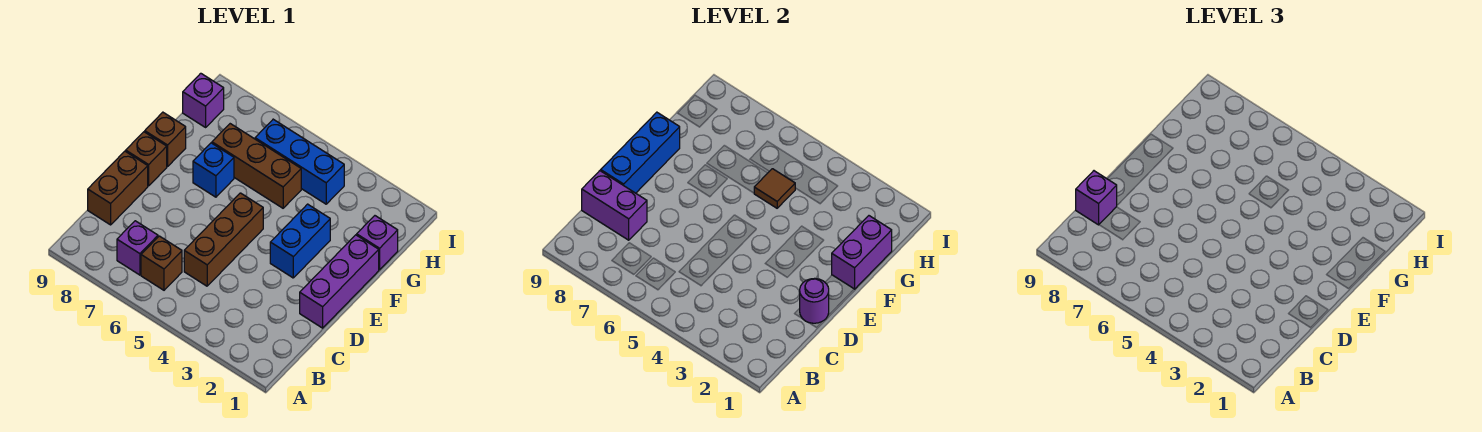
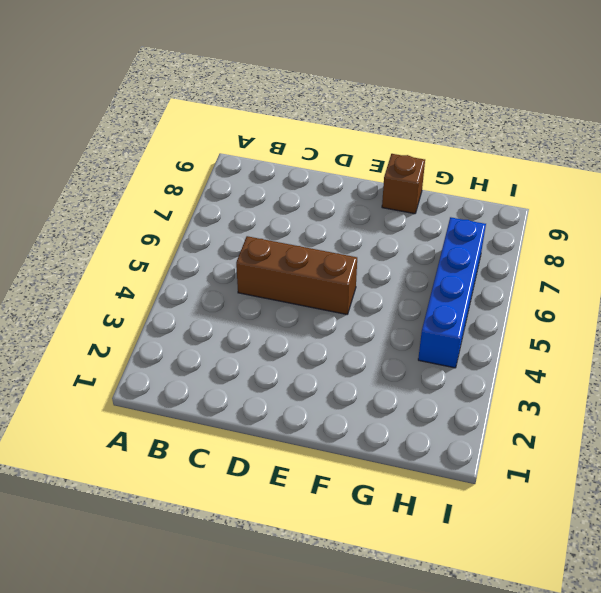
blue brick H4:H7 level 1 -> blue brick H4:H6 level 1
none -> brown brick B6 level 1
none -> purple brick B7 level 1
none -> brown brick C9:D9 level 1

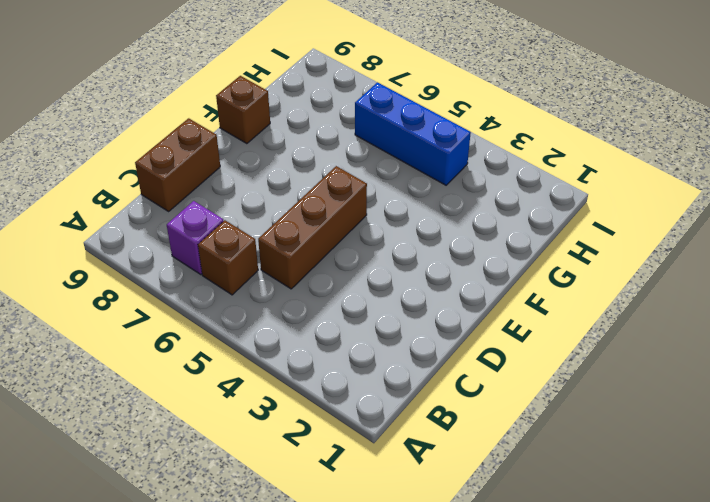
none -> purple brick D1:F1 level 1
none -> blue brick E3:F3 level 1
none -> brown brick E9 level 1

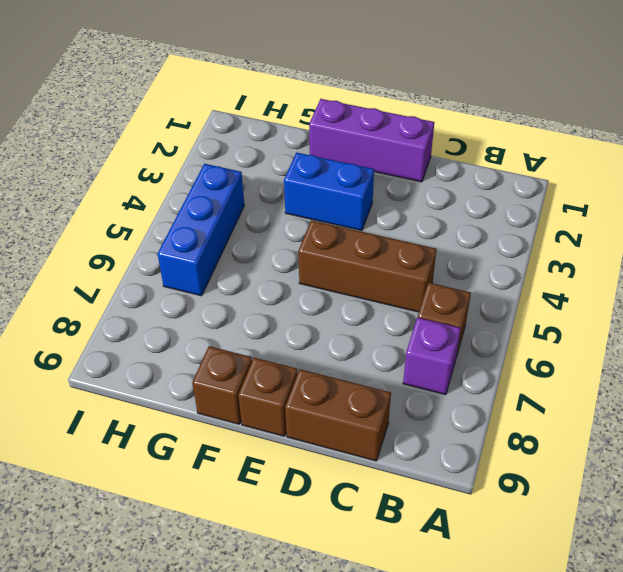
none -> blue brick F7 level 1
none -> purple brick G1 level 1
none -> brown brick G5:G7 level 1

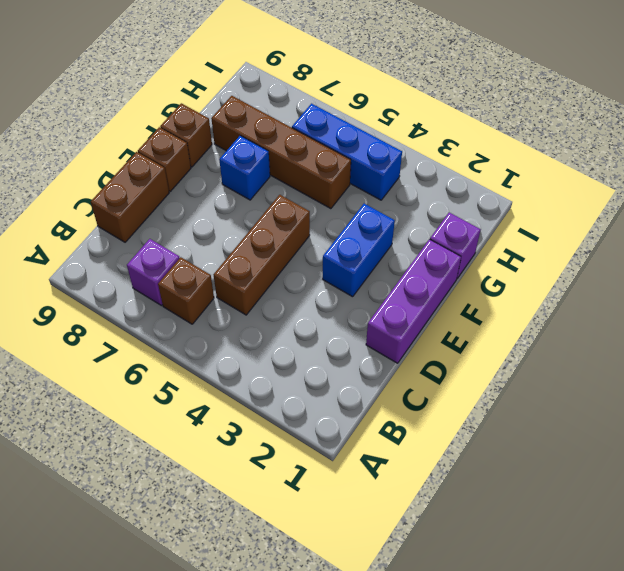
brown brick G5:G8 level 1 -> brown brick G5:G7 level 1
none -> purple brick H9 level 1
none -> purple brick C8:C9 level 2
none -> purple round brick D1 level 2

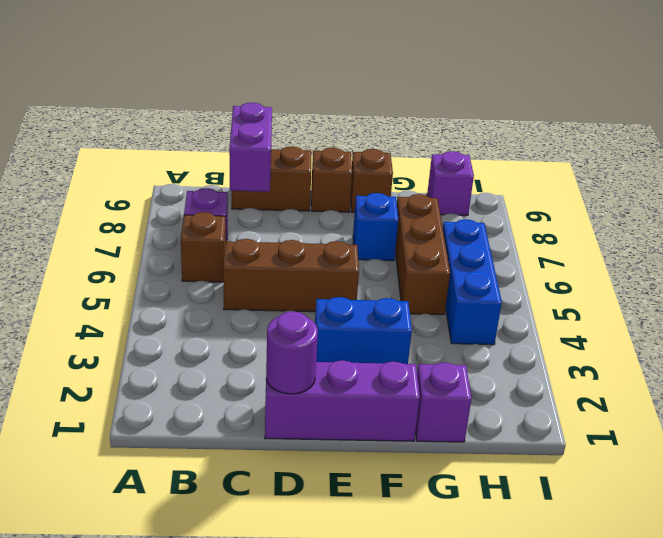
none -> blue brick D9:F9 level 2
none -> purple brick F1:G1 level 2
none -> brown tile G5 level 2

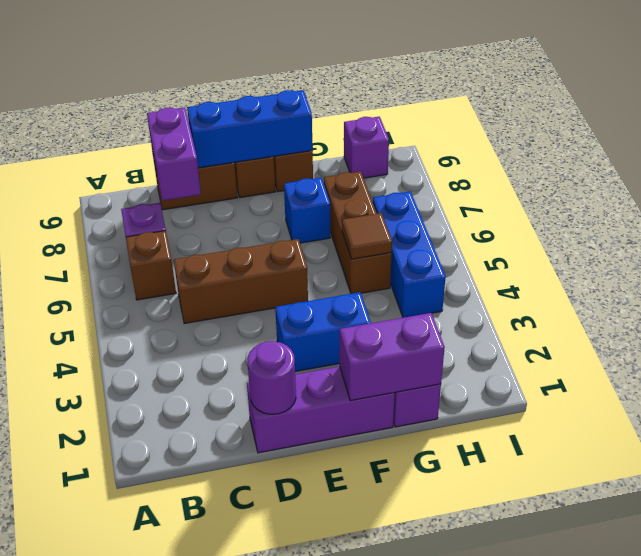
none -> purple brick C9 level 3

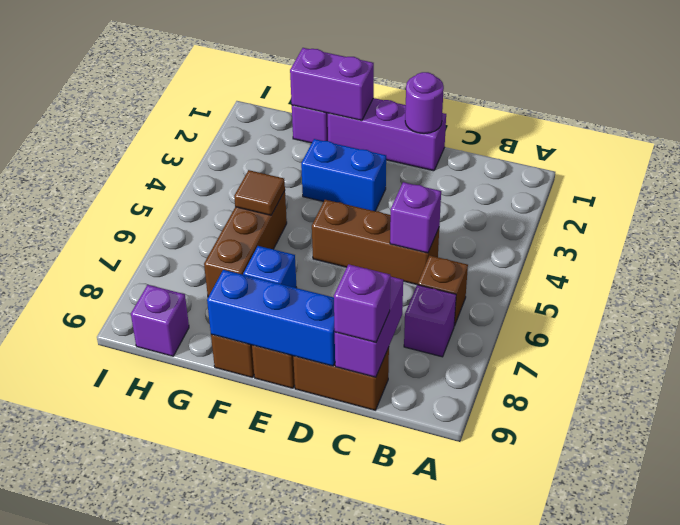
purple brick C5 level 2 -> none
none -> blue brick H4:H6 level 1

